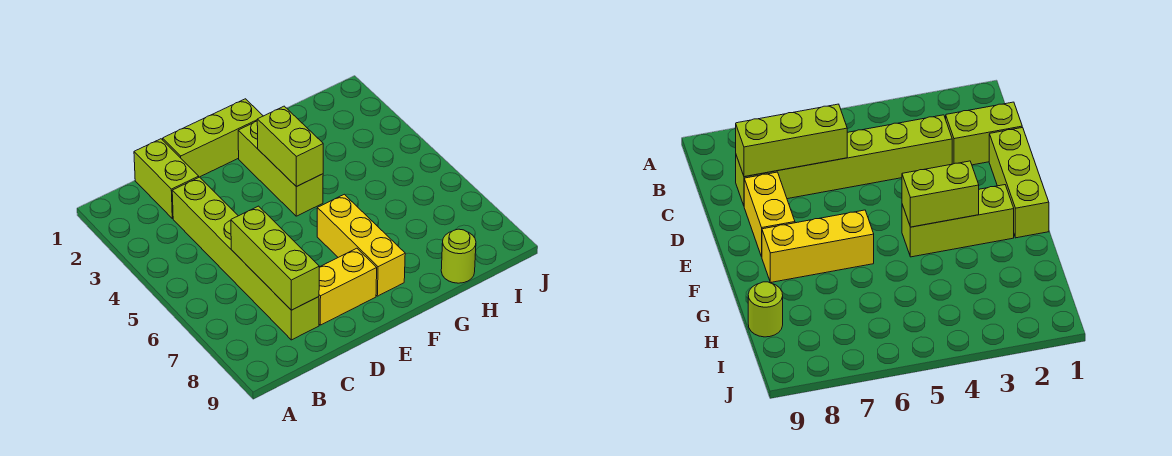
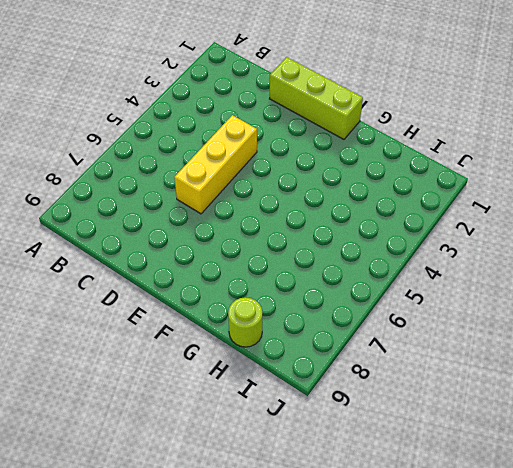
yellow brick D4:D6 level 1 -> yellow brick F6:F8 level 1
none -> lime brick C1:C2 level 1
none -> lime brick C3:C8 level 1

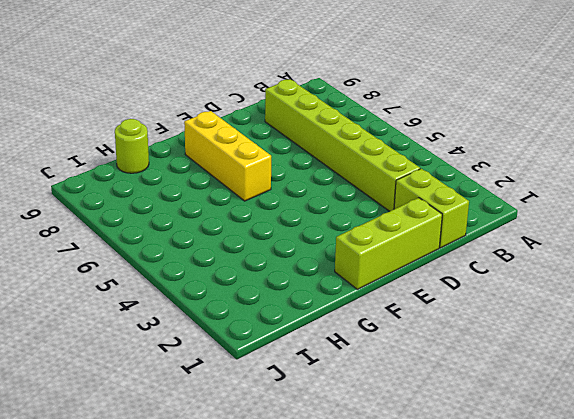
none -> yellow brick D8:E8 level 1
none -> lime brick F2:F4 level 1

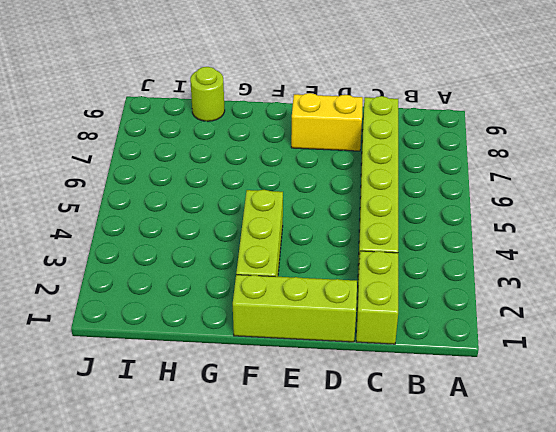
none -> yellow brick F6:F8 level 1
none -> lime brick C6:C8 level 2

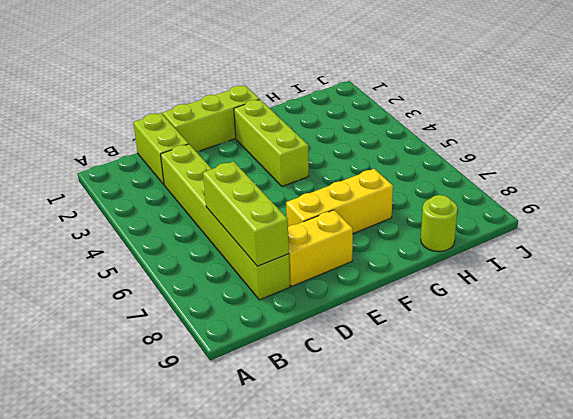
yellow brick E7:G7 level 1 -> yellow brick F6:F8 level 1
none -> lime brick F3:F4 level 2

